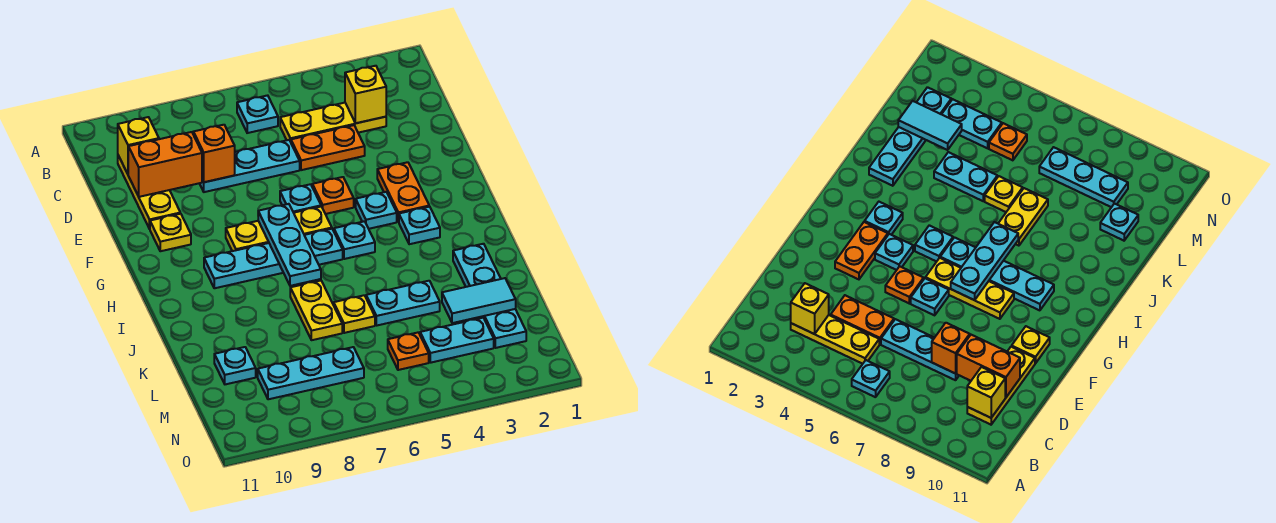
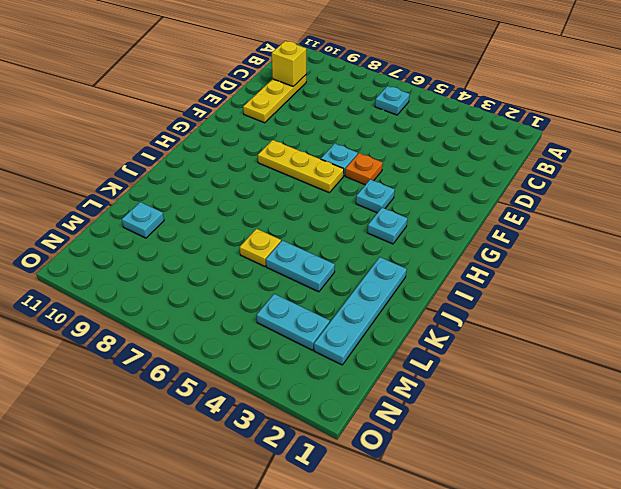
none -> yellow plate C3:C5 level 1
none -> orange plate D4:D5 level 1
none -> cyan plate D6:D8 level 1

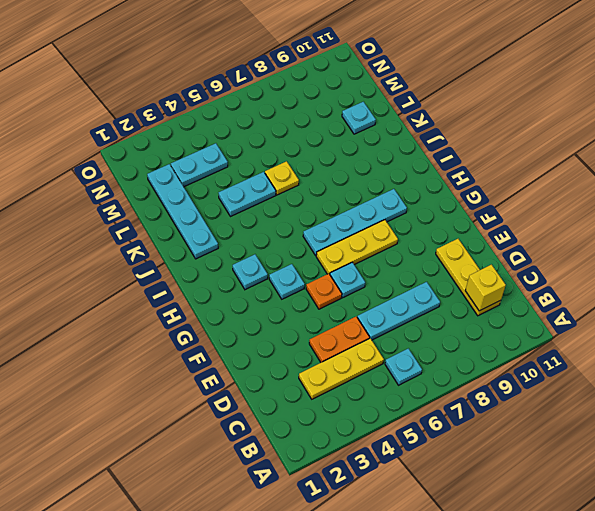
none -> orange plate F3:G3 level 1
none -> yellow plate F10 level 1
none -> cyan plate H5 level 1

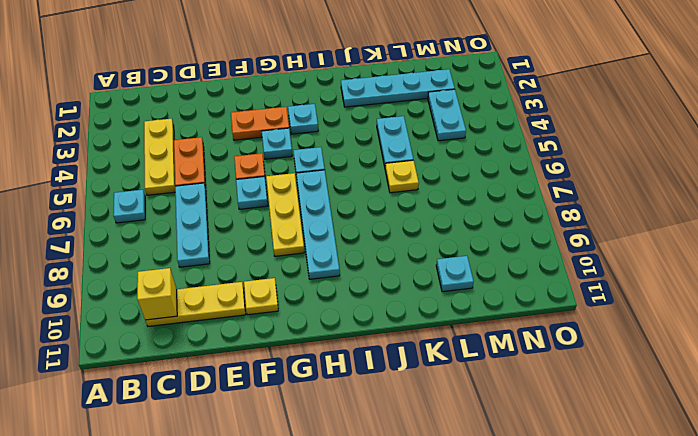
none -> yellow plate J7:K7 level 1
none -> orange plate M5 level 1
none -> cyan plate M7:M9 level 1

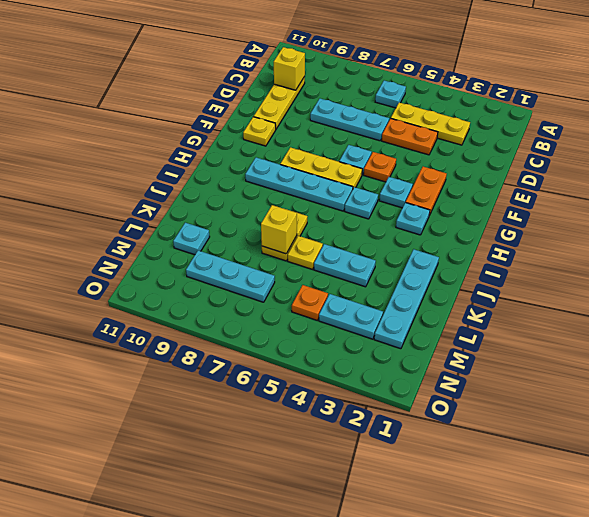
yellow brick K7 level 2 -> yellow brick C3 level 2
none -> orange brick D8 level 2
none -> orange brick D9:D10 level 2
none -> cyan plate G7:I7 level 2

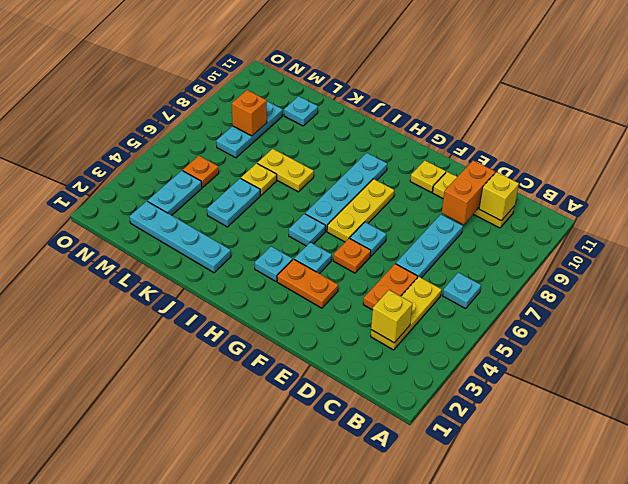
orange brick M8 level 2 -> orange brick D8 level 2
none -> cyan plate G7:I7 level 2
none -> cyan tile L2:L3 level 2

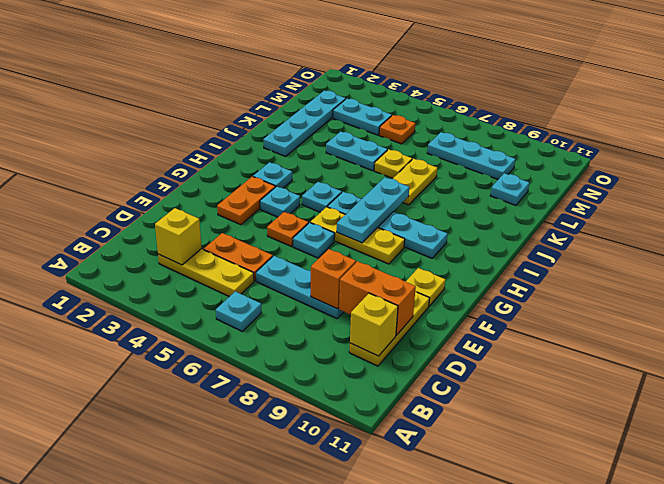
none -> cyan tile L2:L3 level 2

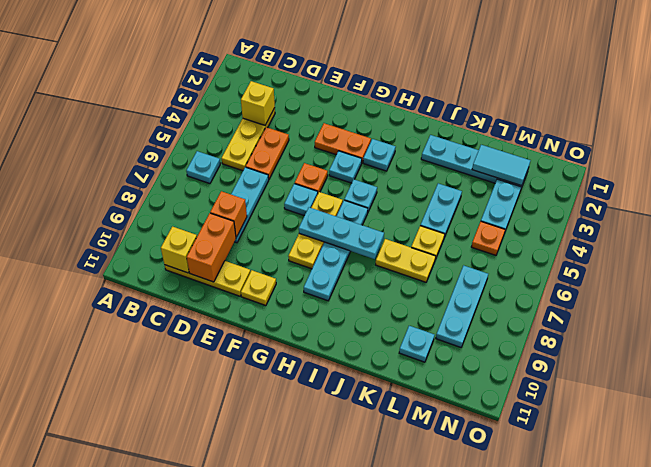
cyan tile L2:M2 level 2 -> cyan tile L2:L3 level 2

